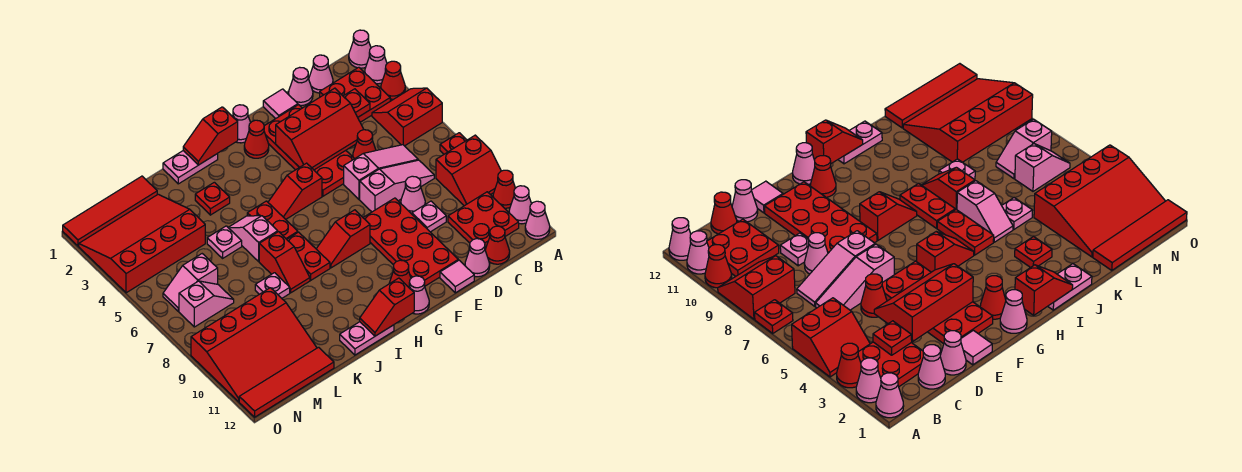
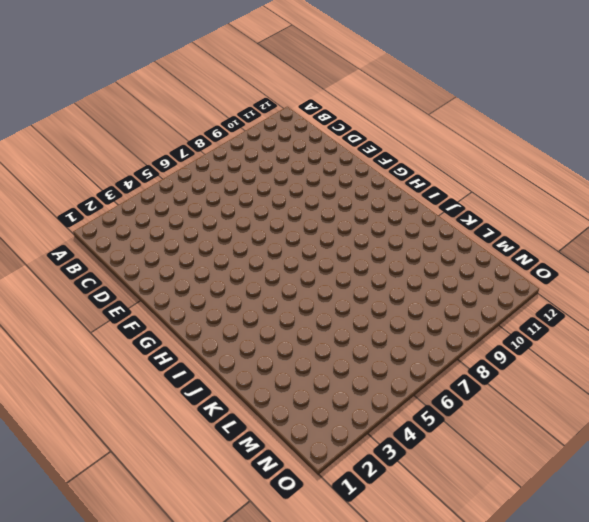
none -> pink cone A1 level 1
none -> pink cone A2 level 1
none -> red cone A3 level 1
none -> red slope A4:B5 level 1 top 5

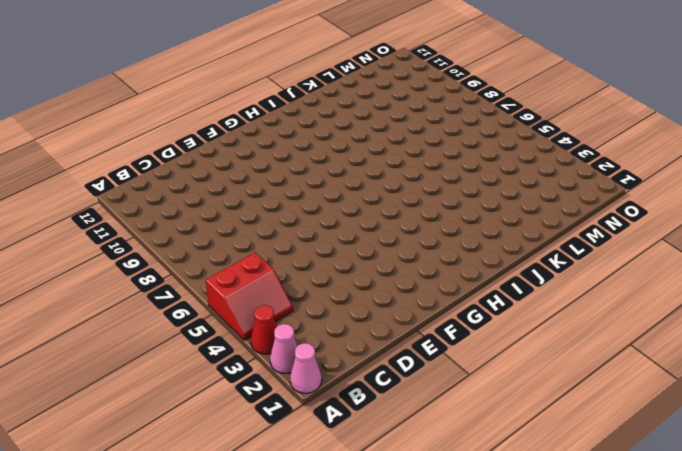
none -> red plate A7 level 1
none -> red slope A8:B9 level 1 top 8
none -> red cone A10 level 1
none -> pink cone A11 level 1

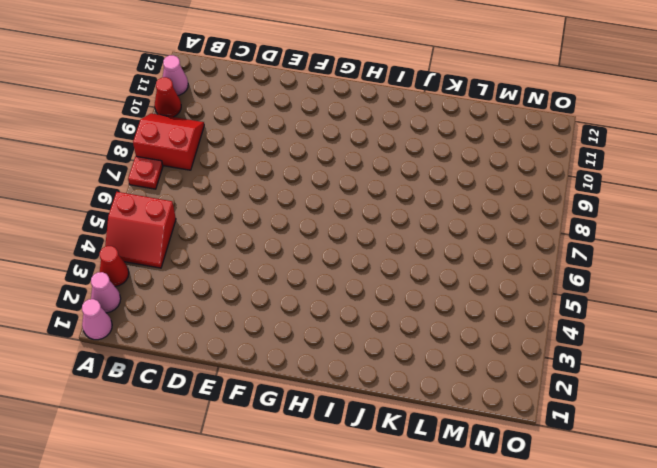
none -> pink cone A12 level 1
none -> red plate B2:C3 level 1
none -> red plate B10:C11 level 1
none -> pink cone C1 level 1

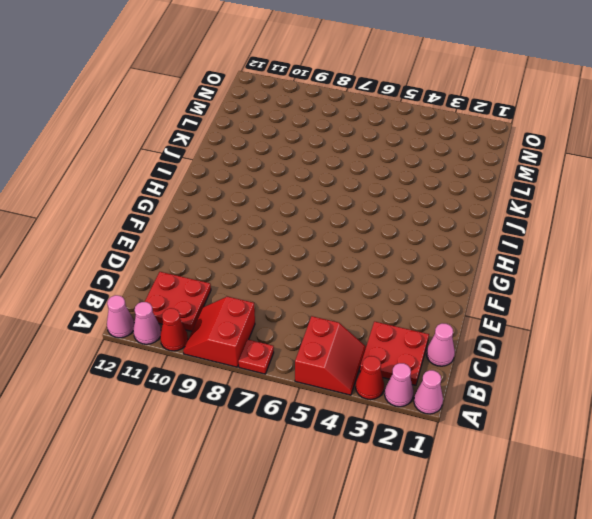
none -> pink slope C6:E6 level 1 top E
none -> pink slope C7:E7 level 1 top E
none -> red cone C12 level 1
none -> pink cone D1 level 1

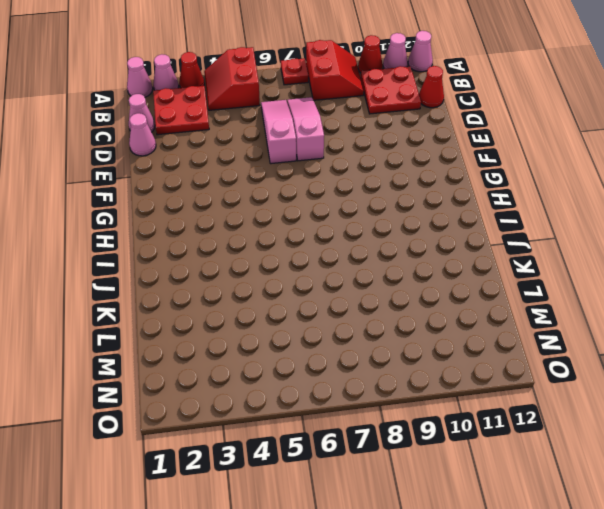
none -> red cone D5 level 1
none -> pink cone D8 level 1
none -> pink plate D9 level 1
none -> pink cone D12 level 1

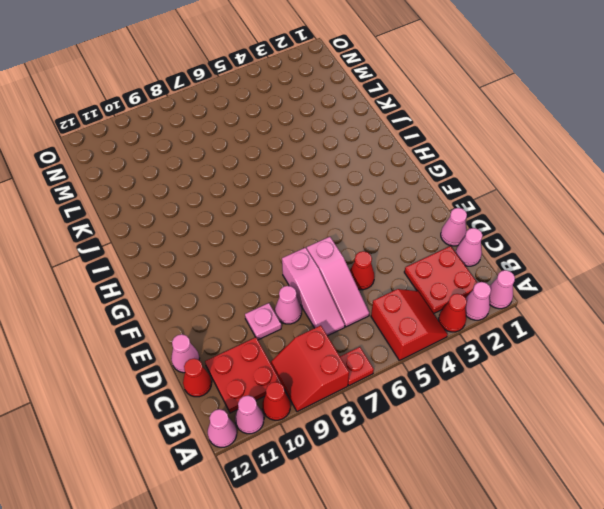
none -> pink tile E1 level 1
none -> red plate E2:F5 level 1
none -> red plate E8:F11 level 1
none -> pink tile E12 level 1

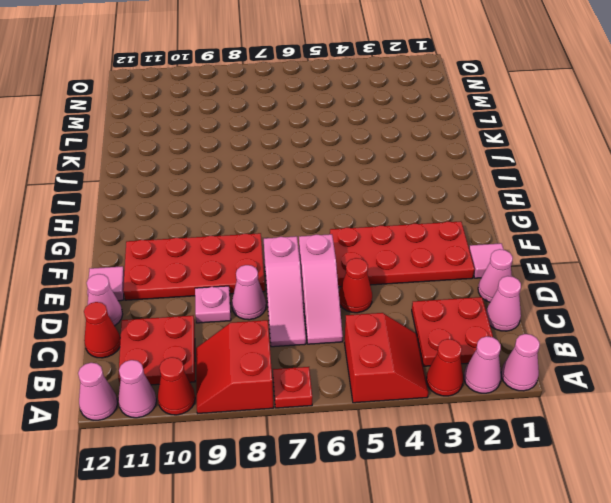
none -> pink cone G1 level 1
none -> red cone G2 level 1
none -> red slope G5:H5 level 1 top G
none -> red slope G8:H8 level 1 top G

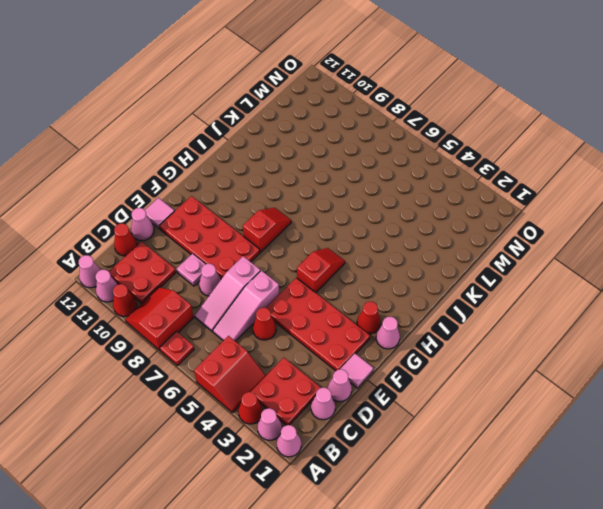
none -> red cone G11 level 1
none -> pink cone G12 level 1
none -> pink plate I1:J1 level 1
none -> red plate I5:I6 level 1

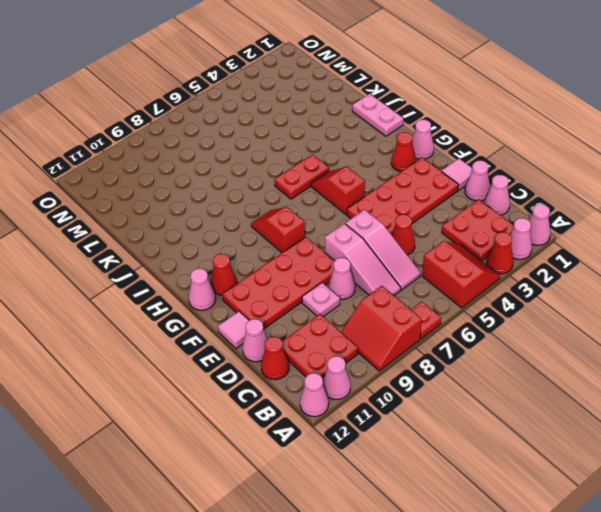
none -> red cone A10 level 1
none -> red plate I7:I8 level 1
none -> pink plate I12:J12 level 1
none -> red plate J3 level 1

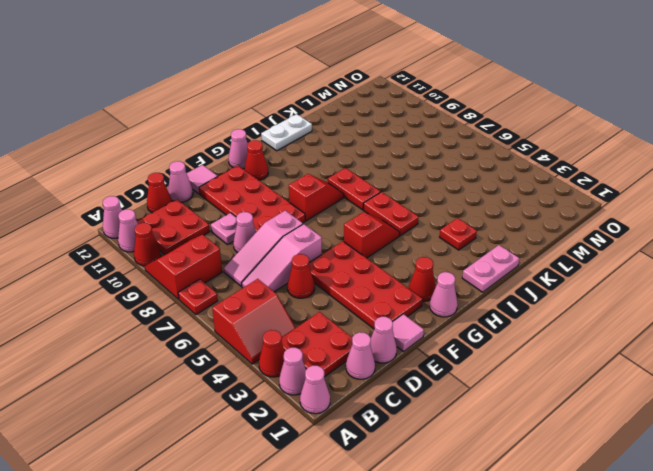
white plate I12:J12 level 1 -> pink plate I12:J12 level 1
none -> pink slope J5:J6 level 1 top 6
none -> red slope J7:J8 level 1 top 7
none -> pink plate K5 level 1
none -> pink plate K8 level 1

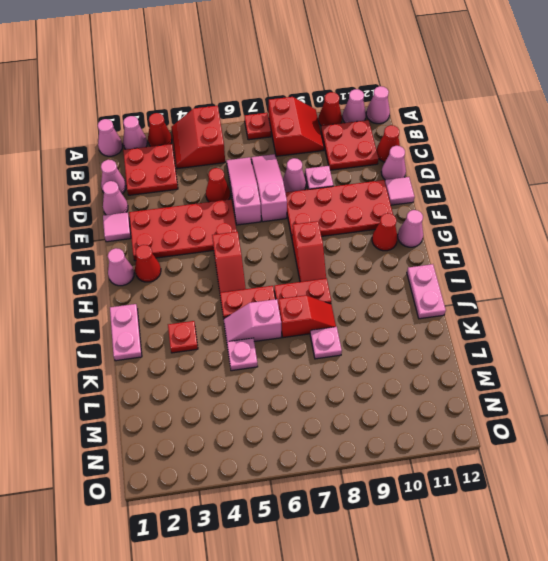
none -> red tile L1:O1 level 1
none -> red slope L2:O4 level 1 top 4
none -> red slope L9:O11 level 1 top 9
none -> red tile L12:O12 level 1

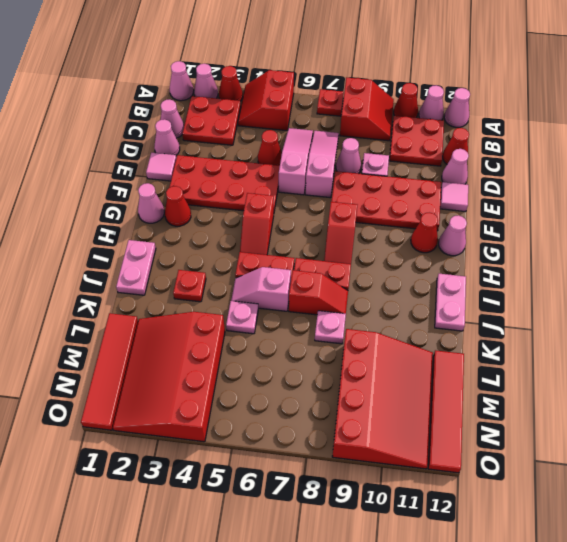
none -> pink slope M6:N6 level 1 top M
none -> pink slope M7:N7 level 1 top N
none -> red plate C3 level 2
none -> red slope D3:F4 level 2 top 3

